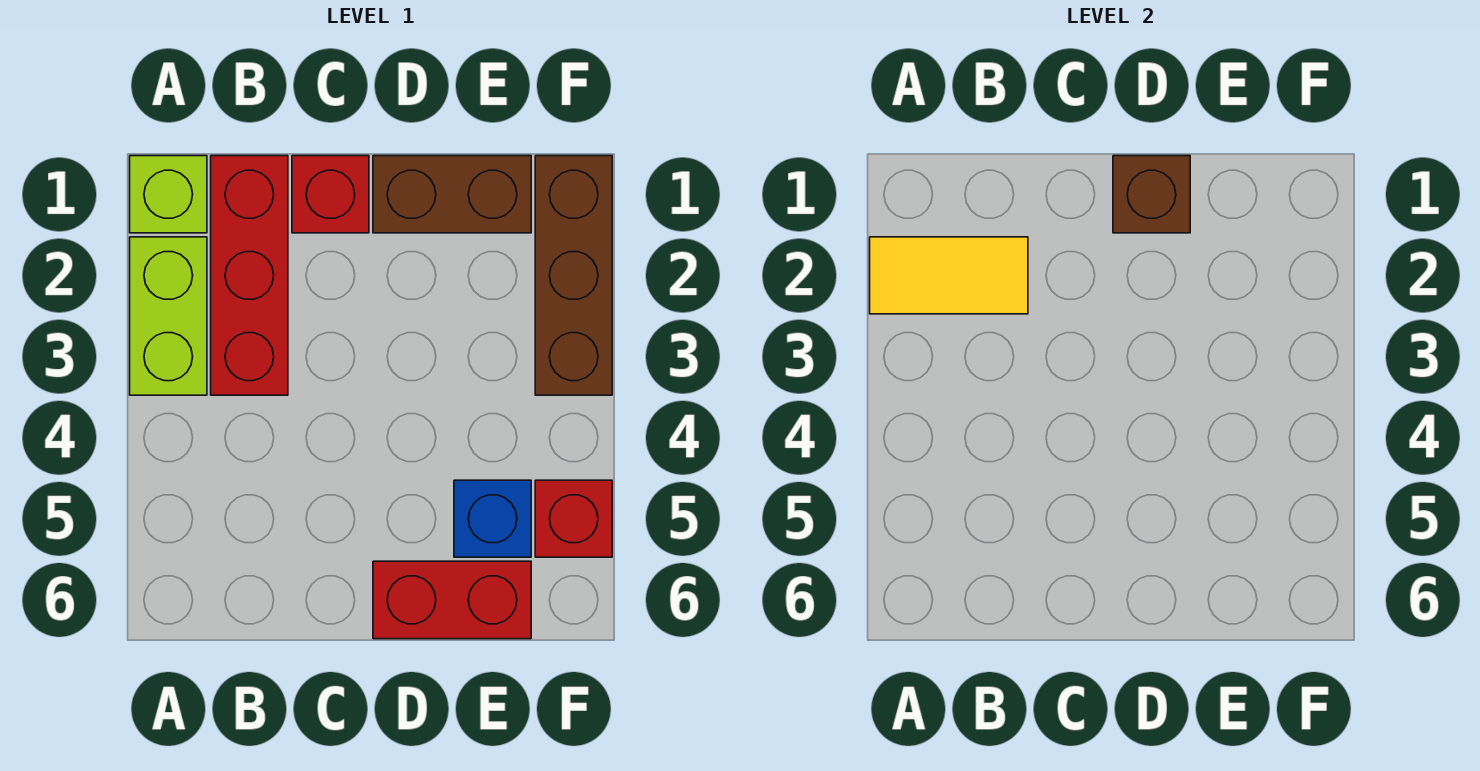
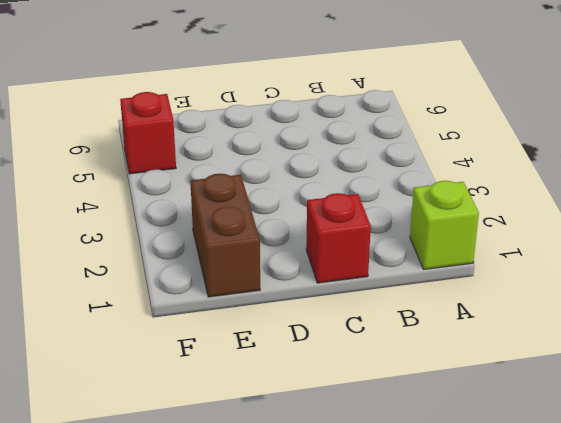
brown brick E1:E2 level 1 -> brown brick D1:E1 level 1
none -> lime brick A2:A3 level 1
none -> red brick B1:B3 level 1

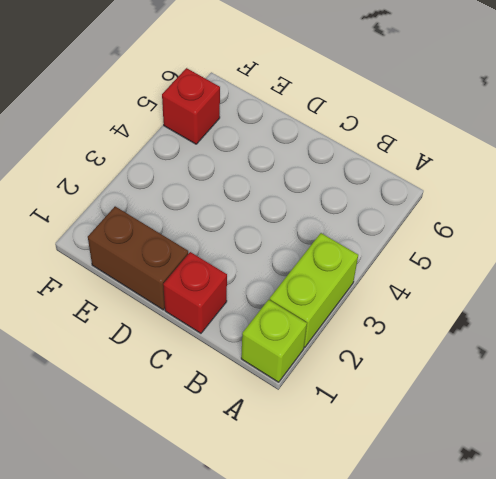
none -> red brick B1:B3 level 1
none -> red brick D6:E6 level 1

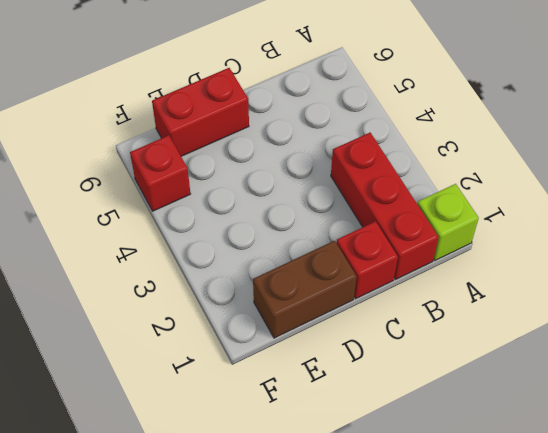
none -> lime brick A2:A3 level 1
none -> blue brick E5 level 1

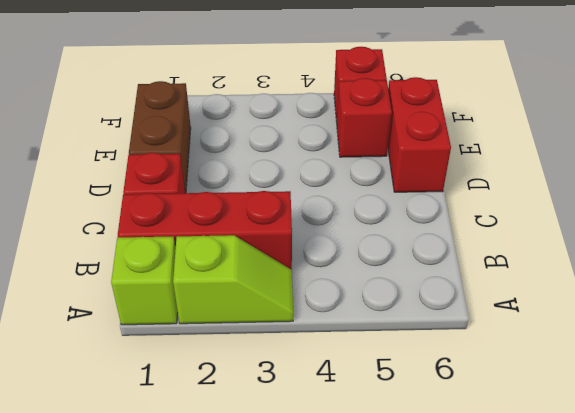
lime slope A2:A3 level 1 top 2 -> lime brick A2:A3 level 1
red brick E5 level 1 -> blue brick E5 level 1
none -> brown brick F1:F3 level 1
none -> yellow tile A2:B2 level 2

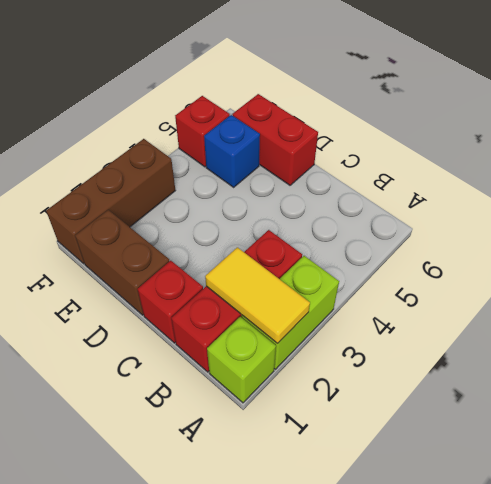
none -> brown brick D1 level 2

